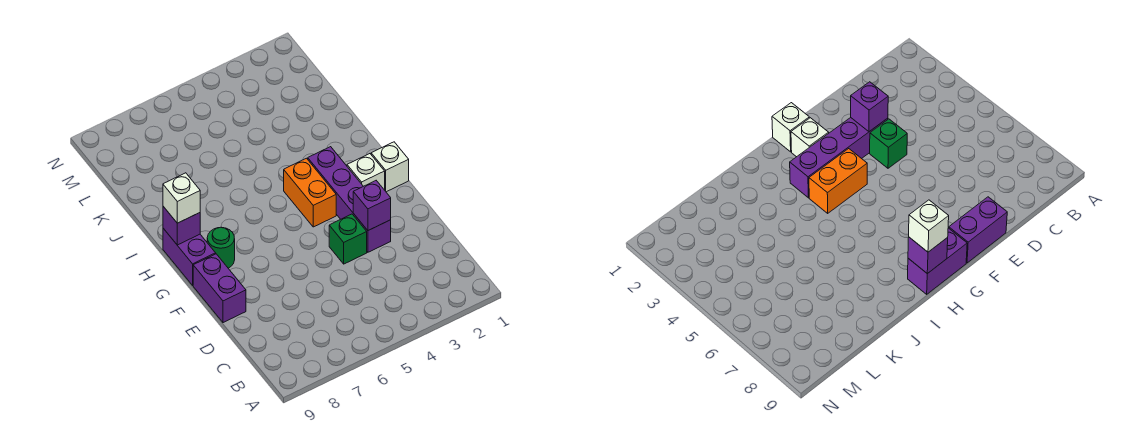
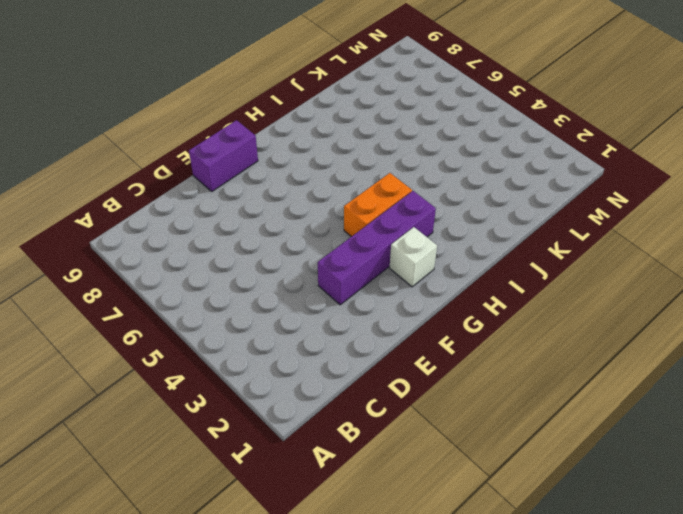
none -> green brick E4 level 1
none -> white brick G1 level 1

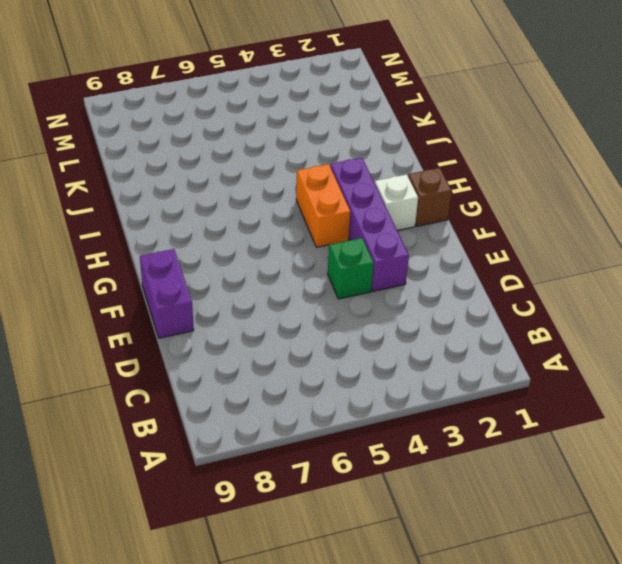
brown brick G1 level 1 -> white brick G1 level 1
none -> green round brick G8 level 1
none -> purple brick G9:H9 level 1

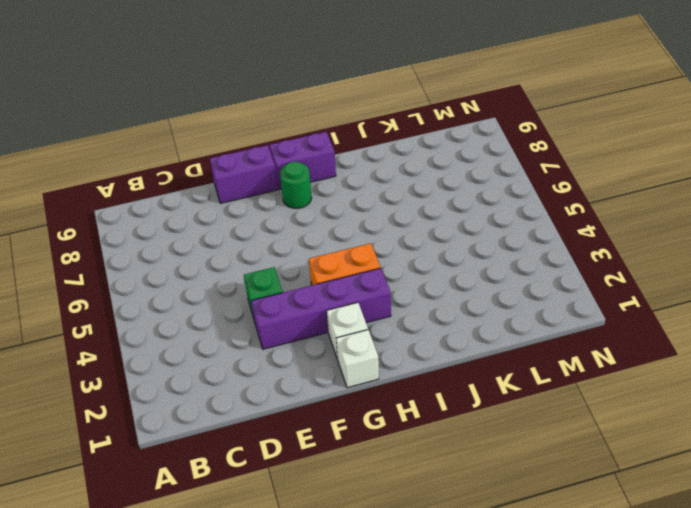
none -> purple brick E3 level 2
none -> purple brick H9 level 2

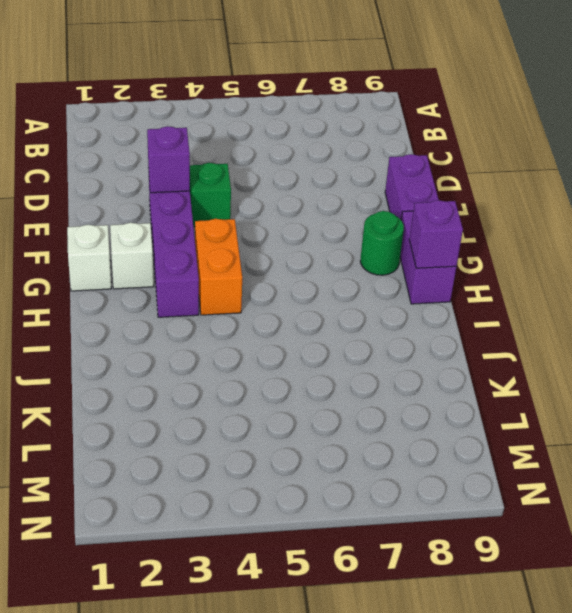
none -> white brick H9 level 3

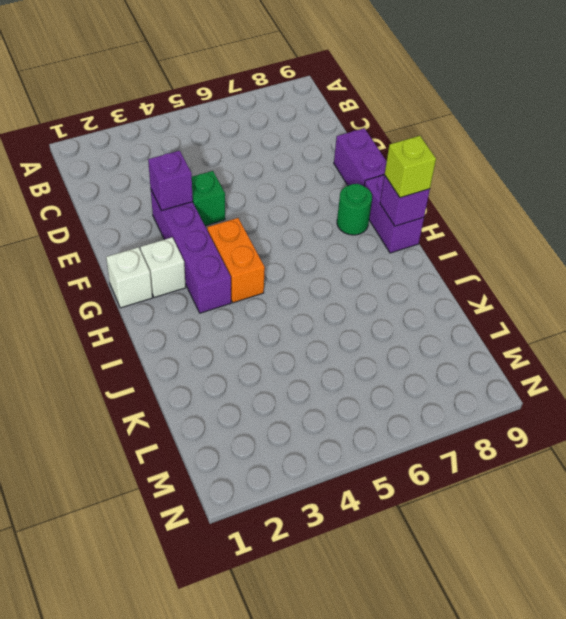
lime brick H9 level 3 -> white brick H9 level 3

